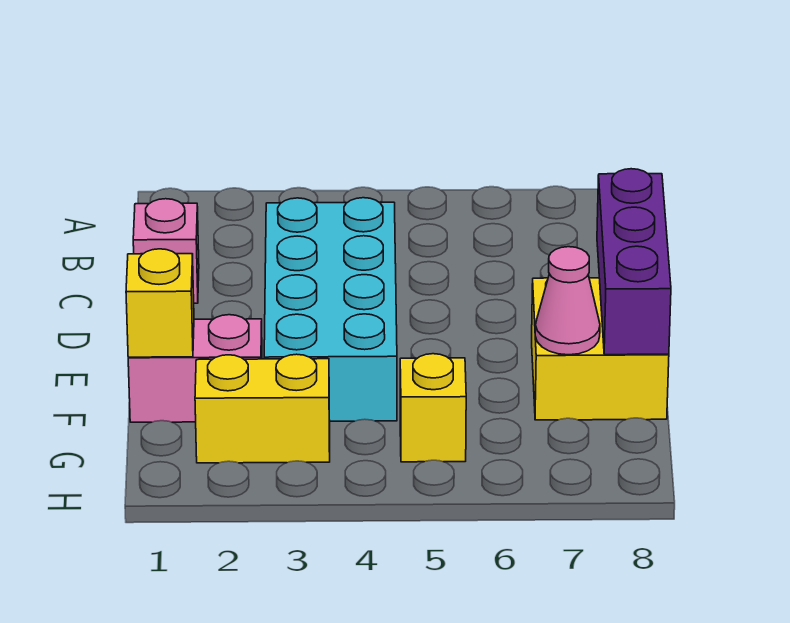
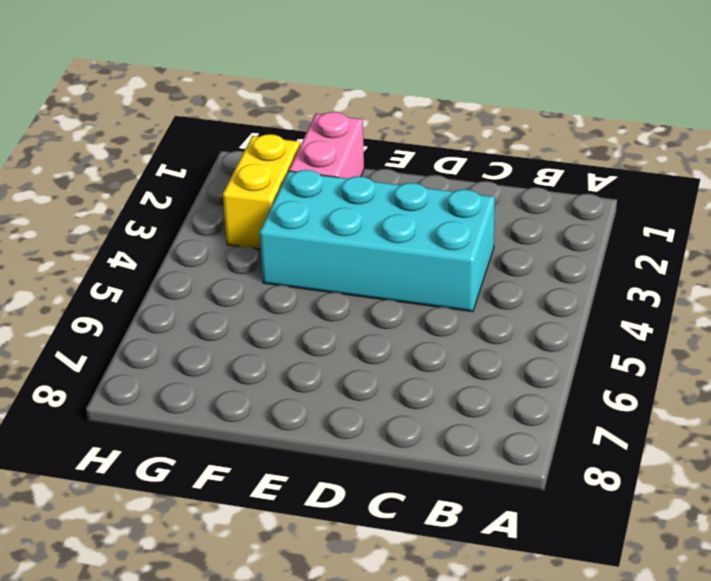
none -> pink brick C1 level 1
none -> yellow brick E7:F8 level 1

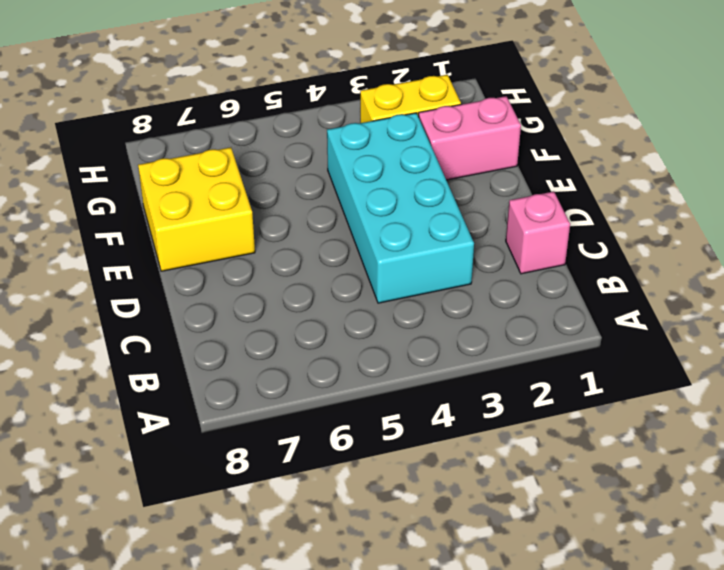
none -> yellow brick G5 level 1
none -> purple brick D8:F8 level 2

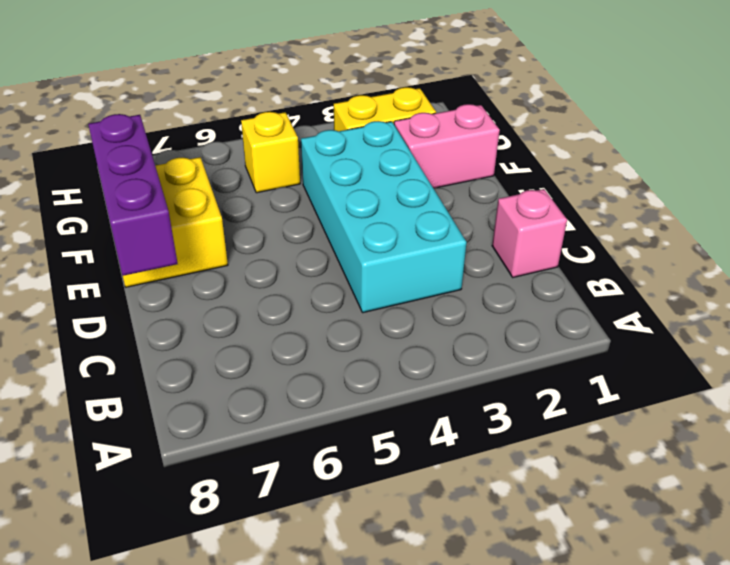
none -> yellow brick F1 level 2
none -> pink cone F7 level 2

